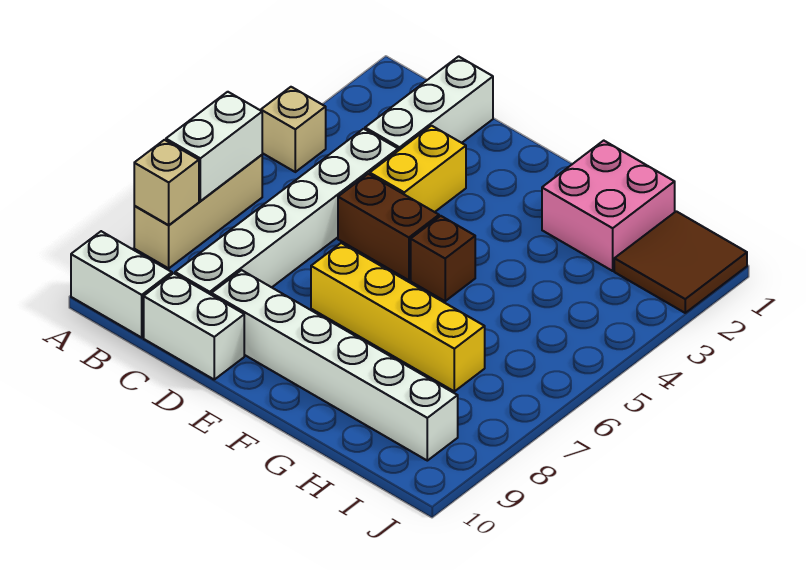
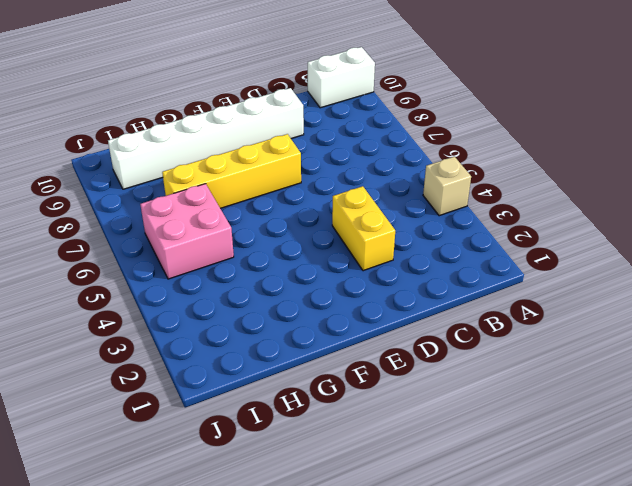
pink brick H5:I6 level 1 -> pink brick G1:H2 level 1
none -> tan brick A6:A8 level 1
none -> white brick C1:C3 level 1
none -> white brick C4:C9 level 1

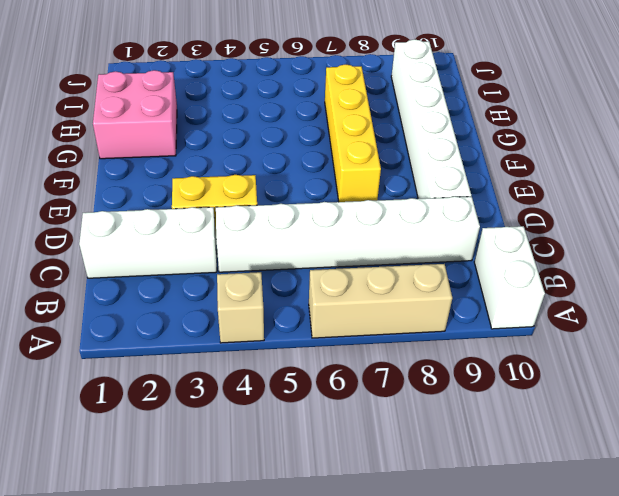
none -> white brick C10:D10 level 1
none -> brown brick D5:E5 level 1
none -> brown brick F5 level 1

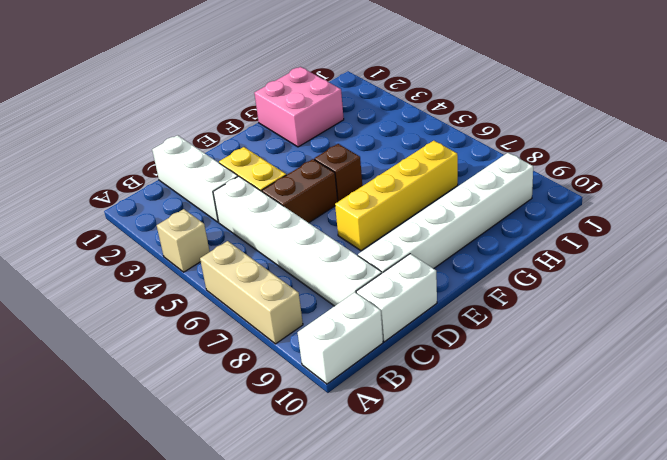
none -> brown tile I1:J2 level 1
none -> white brick A6:A7 level 2
none -> tan brick A8 level 2

